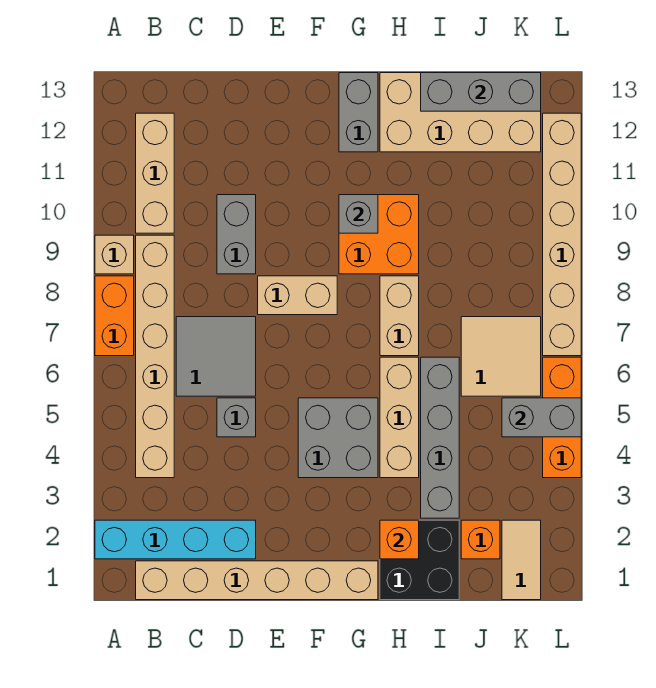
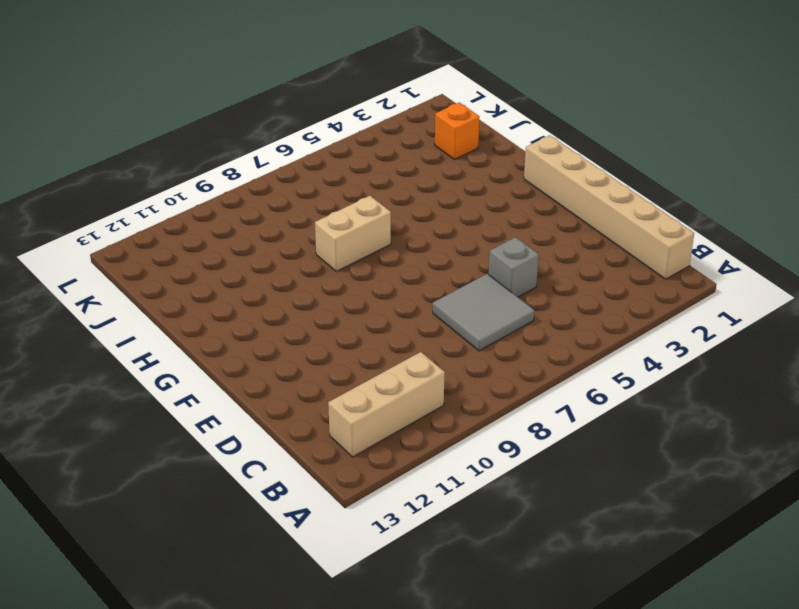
none -> cyan brick A2:D2 level 1
none -> orange brick A7:A8 level 1
none -> tan brick A9 level 1

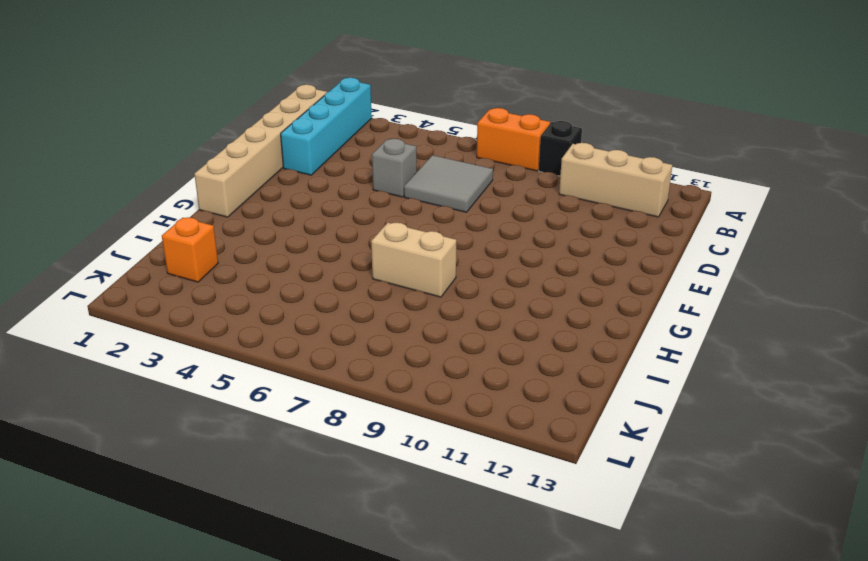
black brick A9 level 1 -> tan brick A9 level 1
none -> tan brick B4:B9 level 1
none -> grey brick D9:D10 level 1
none -> tan brick E8:F8 level 1

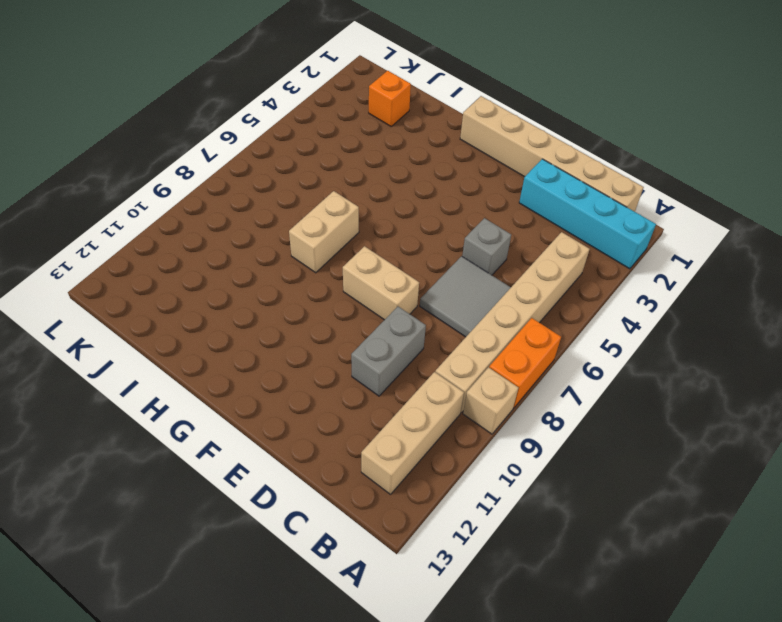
none -> grey brick F4:G5 level 1
none -> orange brick G9:H10 level 1
none -> grey brick G12:G13 level 1

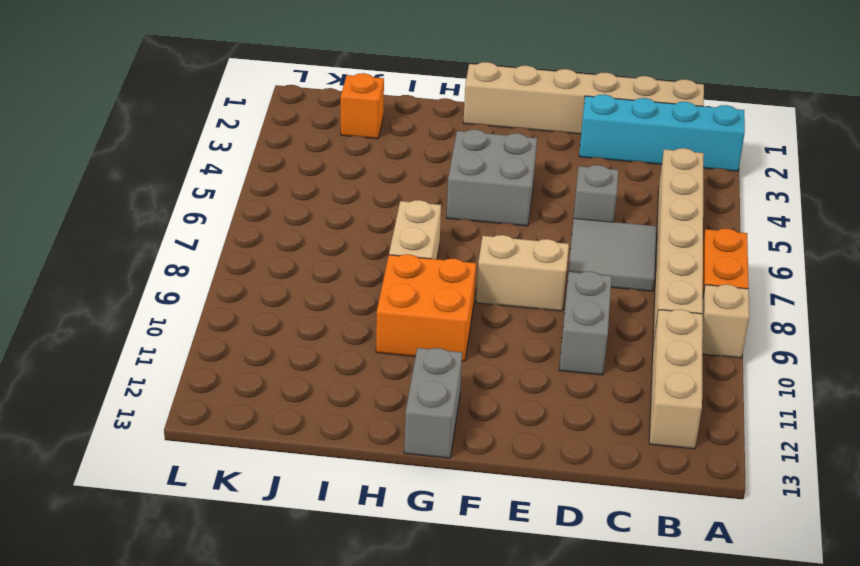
none -> black brick H1:I2 level 1
none -> tan brick H4:H6 level 1
none -> tan brick H12:K13 level 1

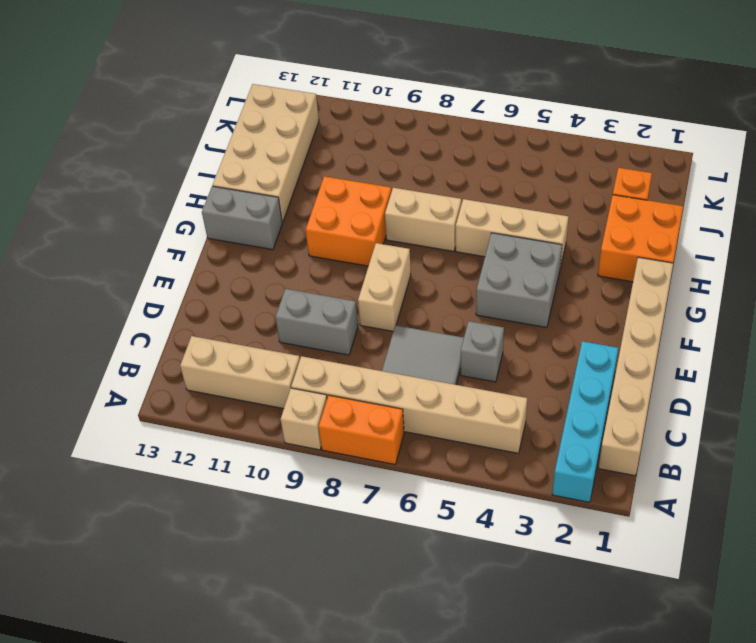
orange brick H1:I2 level 1 -> black brick H1:I2 level 1
none -> grey brick I3:I6 level 1
none -> tan tile J6:K7 level 1
none -> tan tile K1:K2 level 1

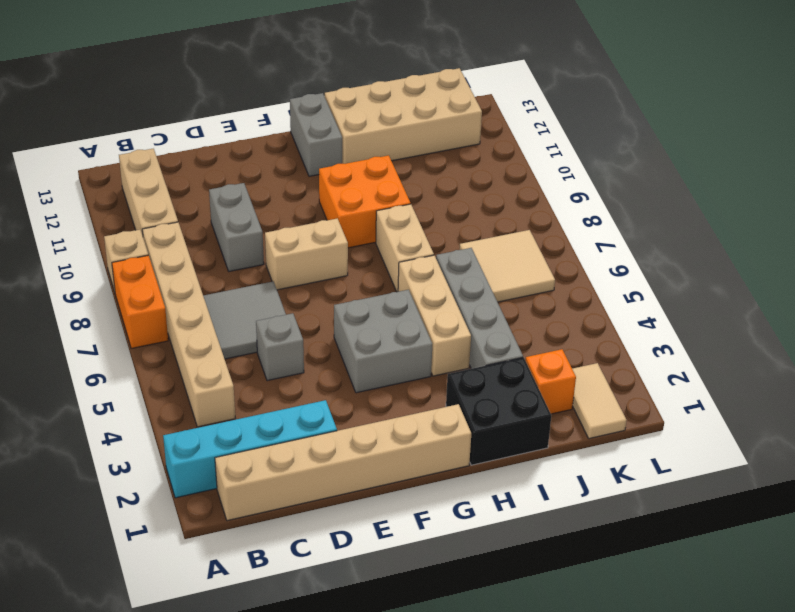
none -> orange brick L4:L6 level 1
none -> tan brick L7:L12 level 1
none -> grey brick G10 level 2

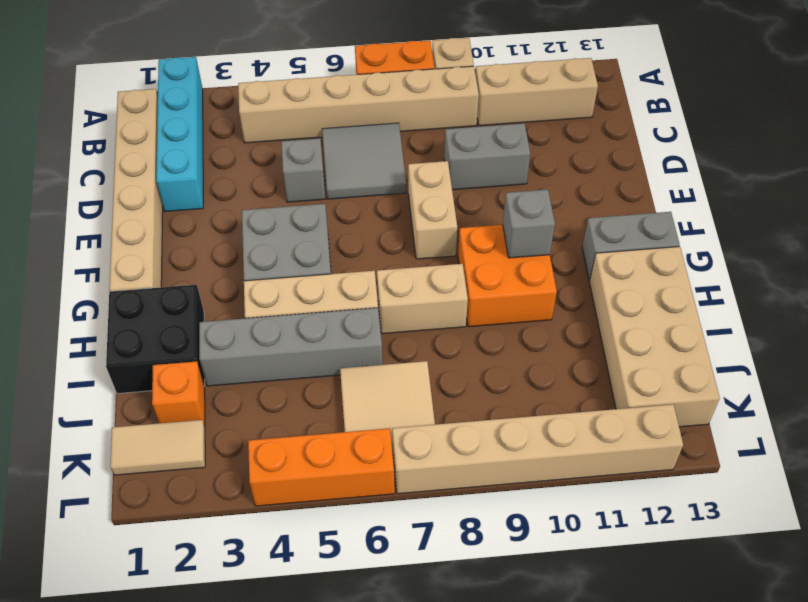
none -> orange brick H2 level 2
none -> grey brick I13:K13 level 2
none -> grey brick K5:L5 level 2

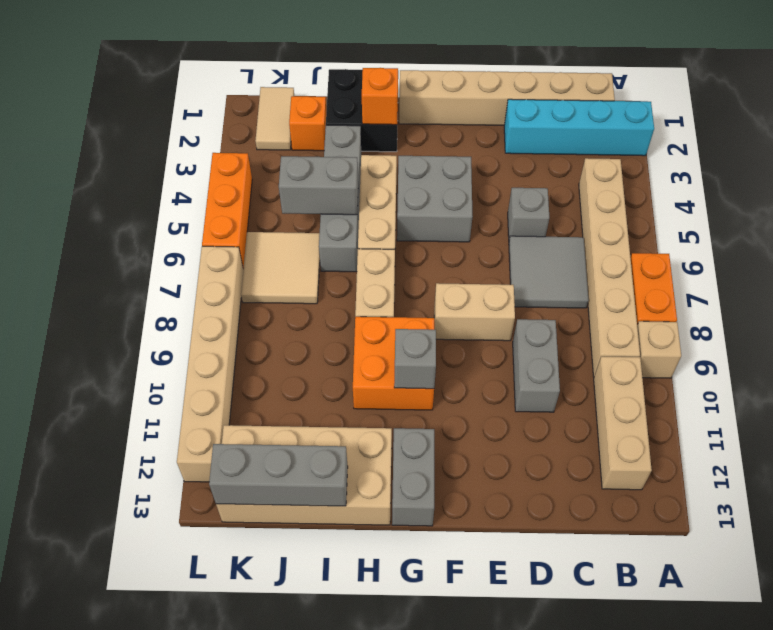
grey brick I5:J5 level 2 -> grey brick K5:L5 level 2

